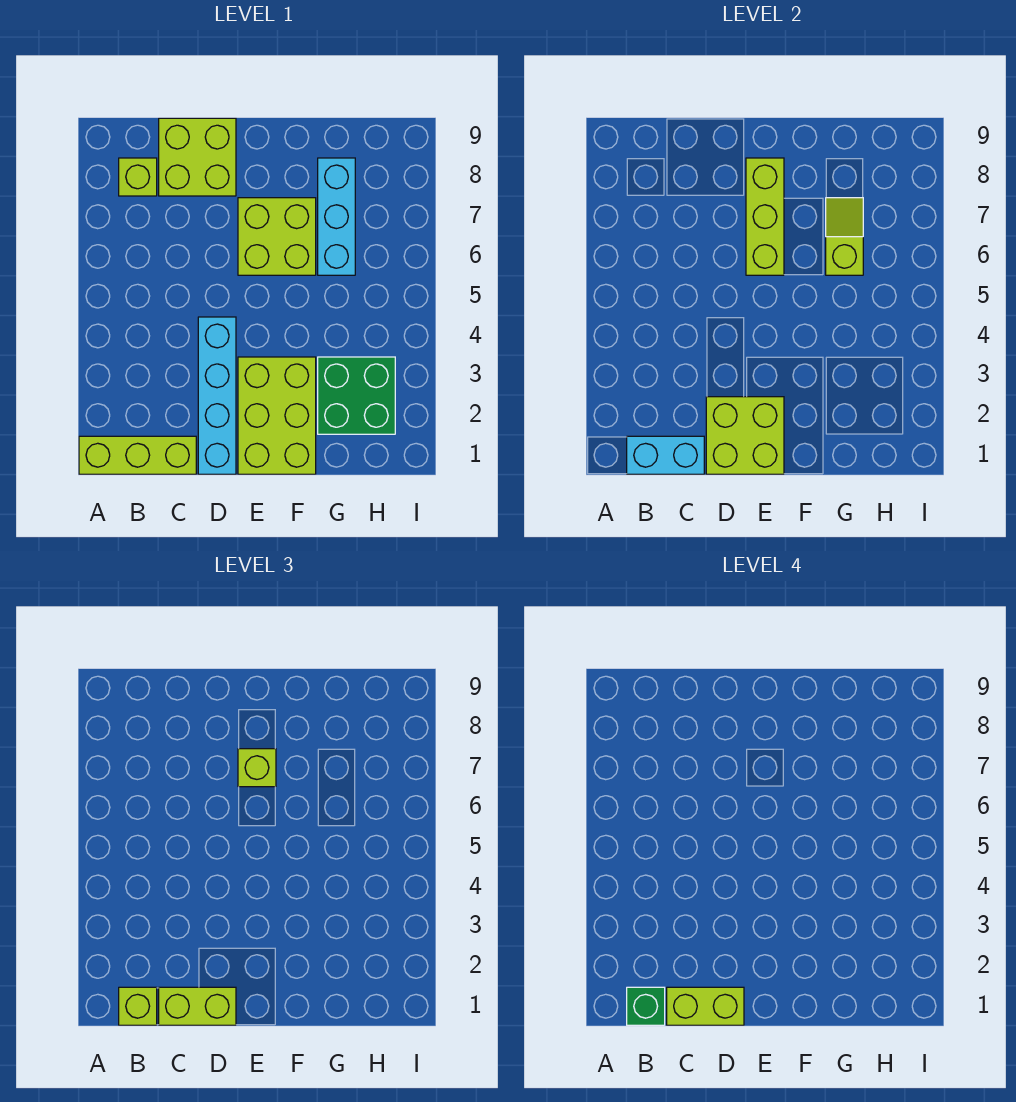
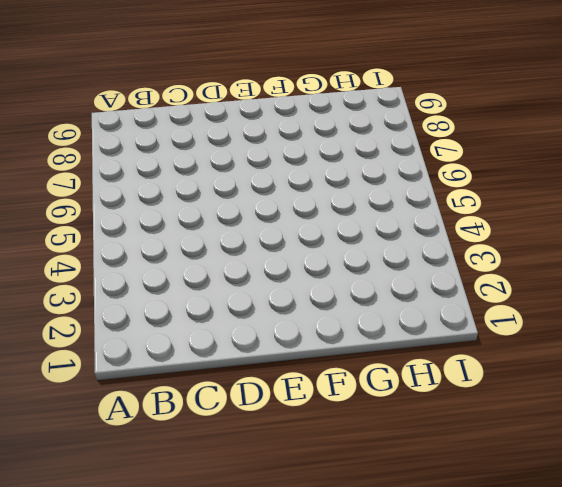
none -> lime brick A1:C1 level 1
none -> lime brick B8 level 1
none -> lime brick C8:D9 level 1

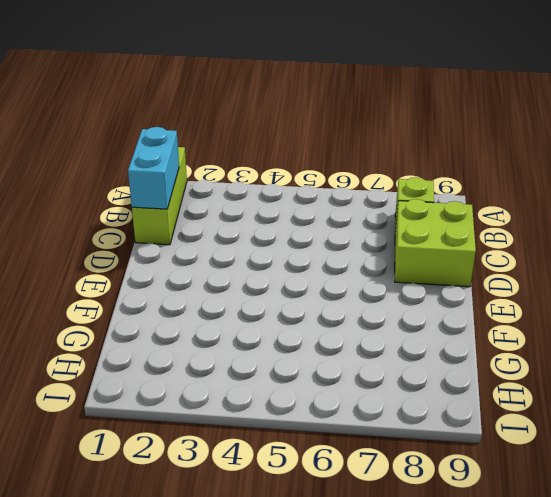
none -> cyan brick D1:D4 level 1
none -> lime brick E1:F3 level 1
none -> lime brick E6:F7 level 1

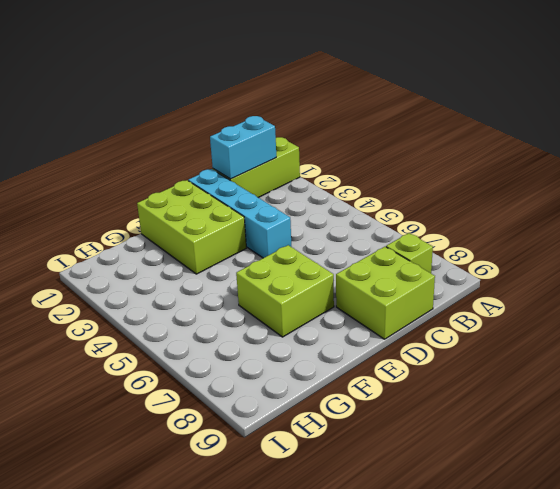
none -> green brick G2:H3 level 1
none -> cyan brick G6:G8 level 1
none -> lime brick D1:E2 level 2

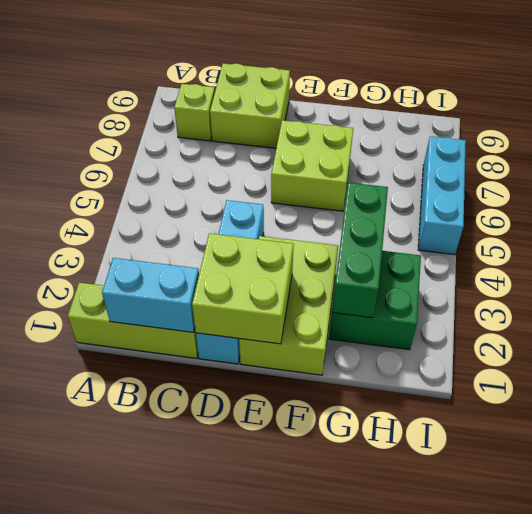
green brick G2:G4 level 2 -> none
cyan brick I5:I7 level 1 -> cyan brick G6:G8 level 1
none -> lime brick E6:E8 level 2
none -> lime slope G6:G7 level 2 top 6
none -> lime brick B1 level 3

